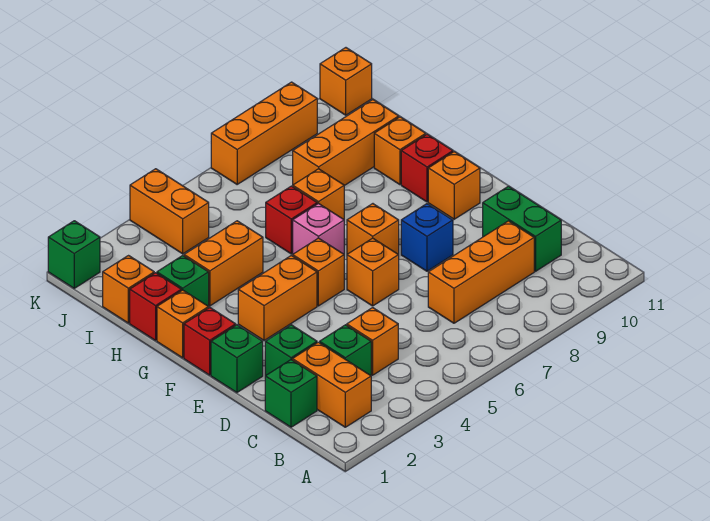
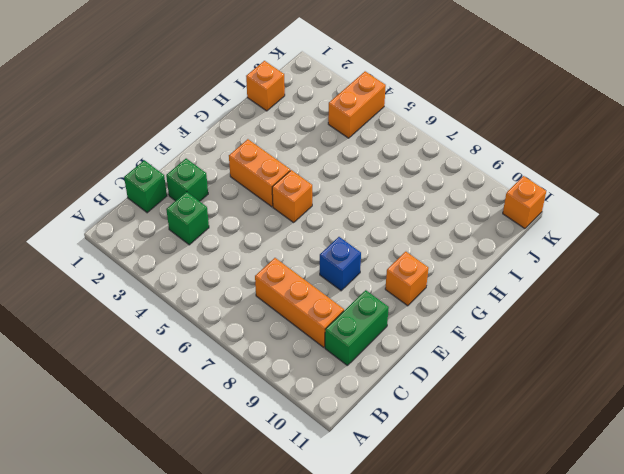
none -> orange brick B2:C2 level 1
none -> orange brick C4 level 1
none -> green brick E1 level 1
none -> orange brick E6 level 1

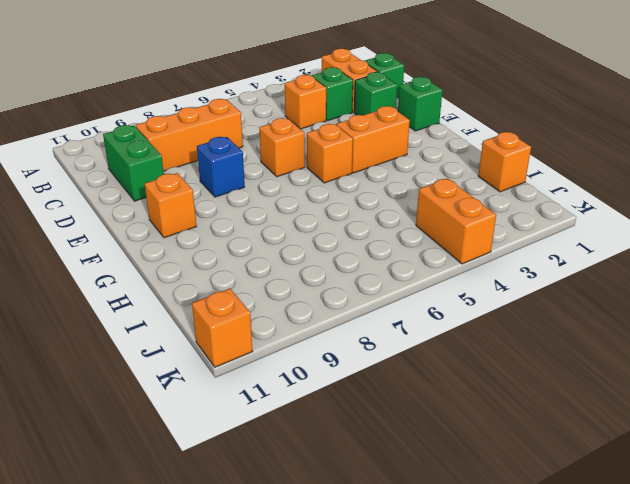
none -> red brick F1 level 1
none -> orange brick F7 level 1
none -> orange brick G1 level 1
none -> pink brick G6 level 1

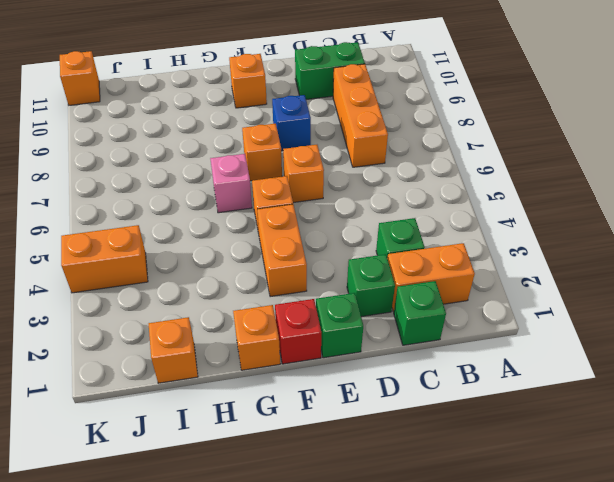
none -> orange brick C4 level 1
none -> red brick G10 level 1
none -> red brick H1 level 1
none -> green brick H2 level 1

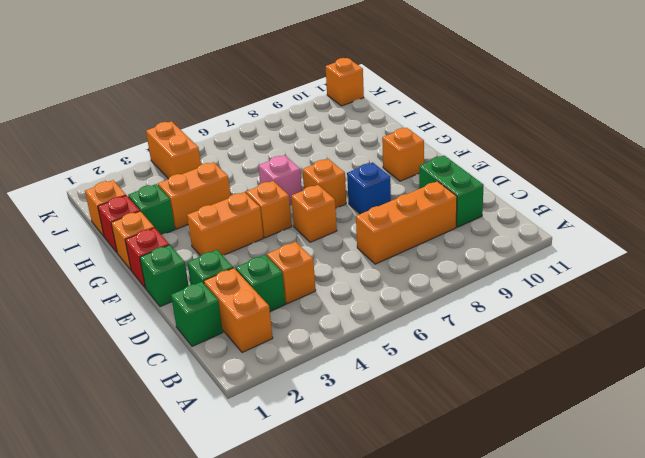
none -> red brick G10 level 1
none -> red brick H6 level 1
none -> orange brick H7 level 1
none -> orange brick H10 level 1

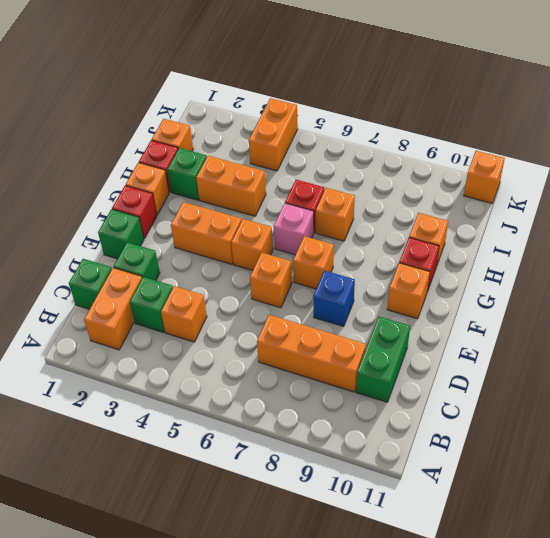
none -> orange brick I8:I10 level 1
none -> green brick K1 level 1
none -> orange brick K7:K9 level 1

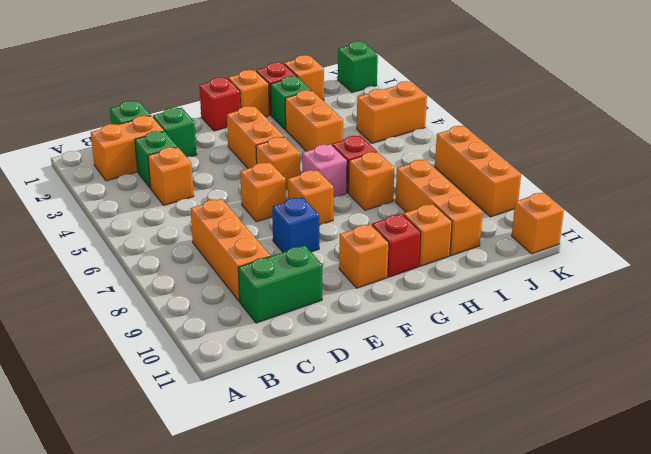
none -> green brick E1 level 1

